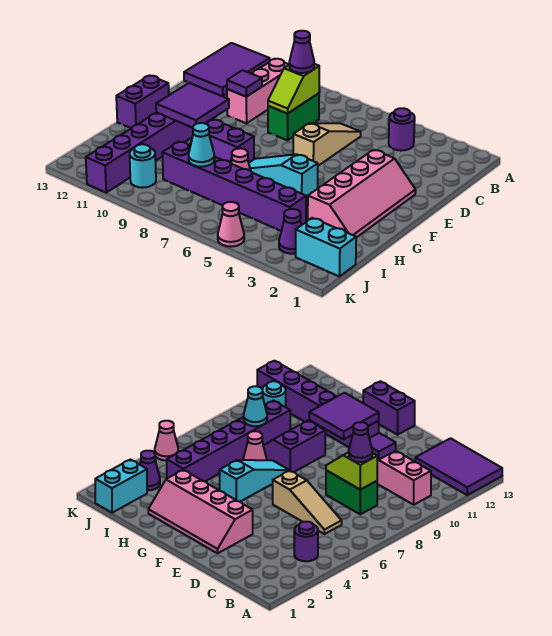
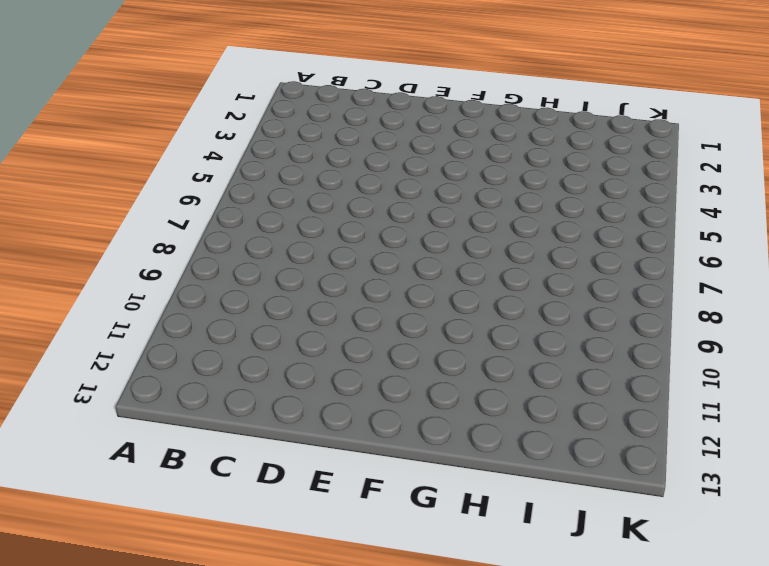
none -> purple tile A12:C13 level 1
none -> purple round brick B4 level 1
none -> pink brick B10:D10 level 1

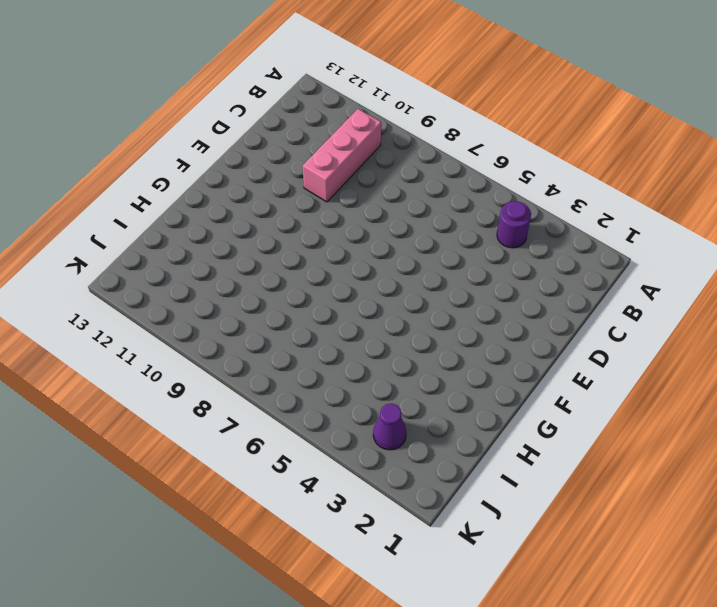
none -> purple tile A12:C13 level 1
none -> tan slope C6:E6 level 1 top E
none -> green brick C8:D8 level 1

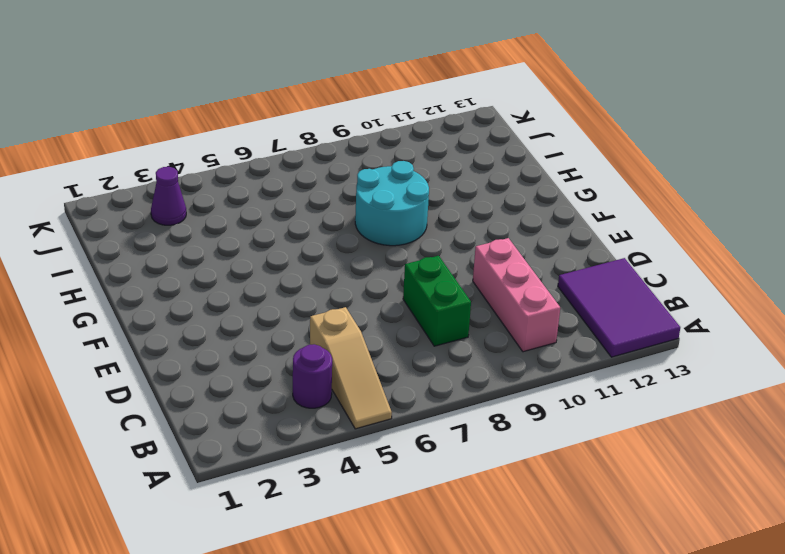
tan slope A5:C5 level 1 top C -> tan slope C6:E6 level 1 top E
cyan round brick G8:H9 level 1 -> purple slope G8:H9 level 1 top G
none -> pink slope E2:H3 level 1 top 3
none -> purple brick F11:K11 level 1
none -> purple brick F13:G13 level 1

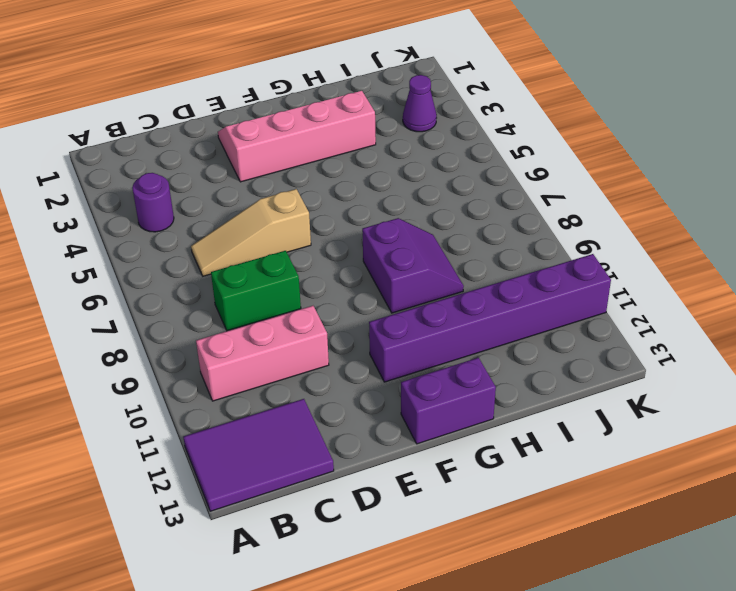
none -> cyan slope G5:G7 level 1 top 5
none -> pink cone H7 level 1
none -> purple brick I4:I9 level 1

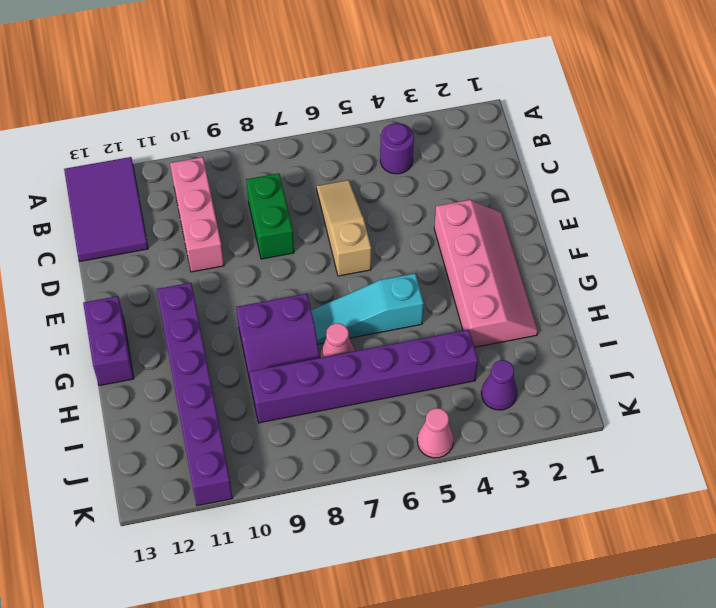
none -> cyan brick J1:J2 level 1
none -> cyan round brick J10 level 1
none -> lime slope C8:D8 level 2 top C

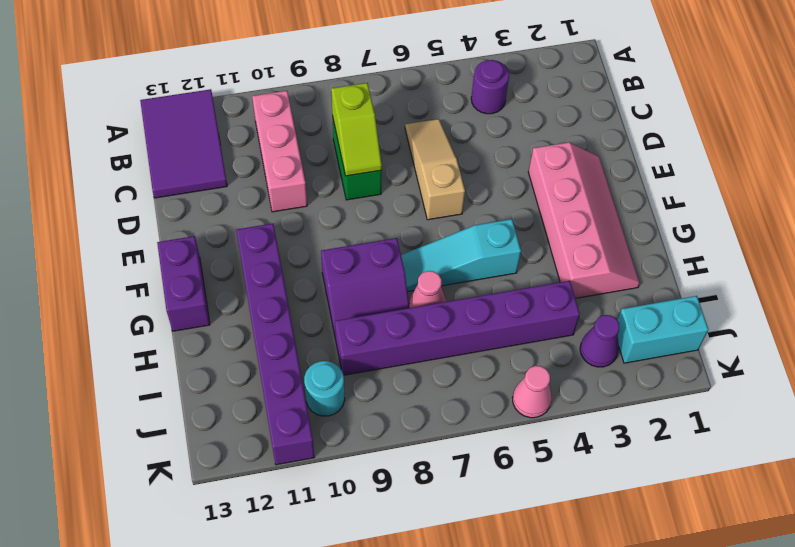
none -> purple tile D10 level 2
none -> purple tile F10:G11 level 2
none -> cyan cone I8 level 2

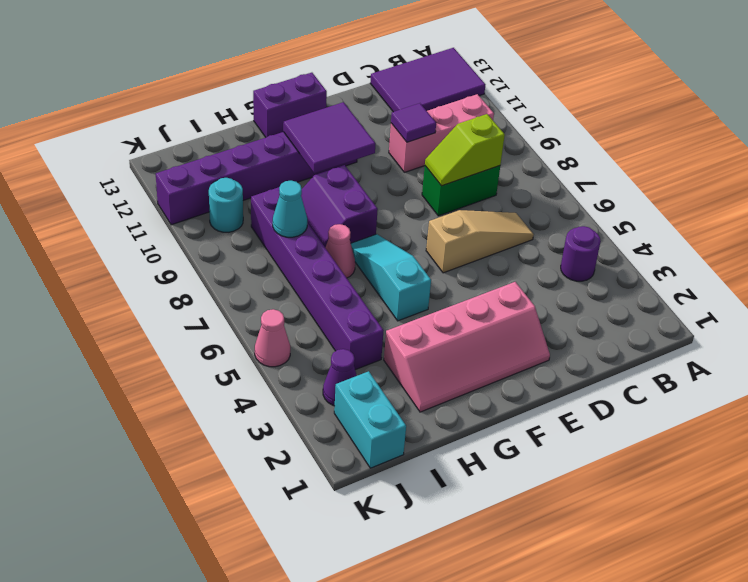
none -> purple cone C8 level 3

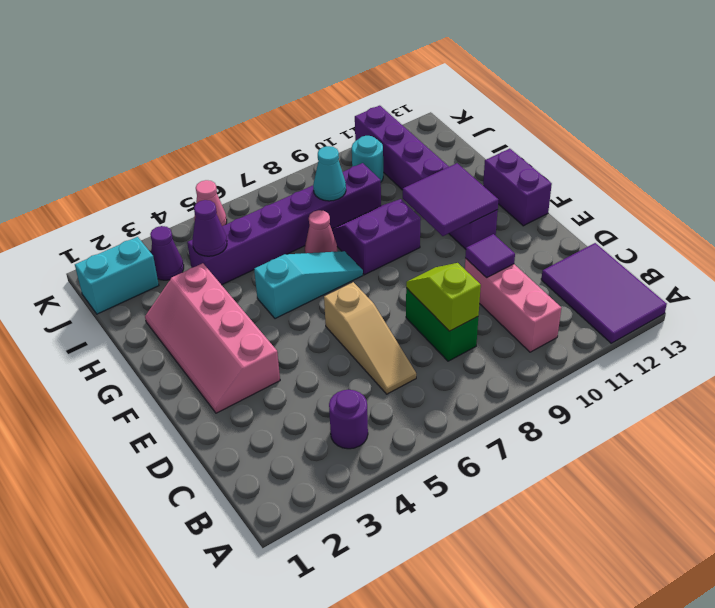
purple cone I4 level 2 -> purple cone C8 level 3

